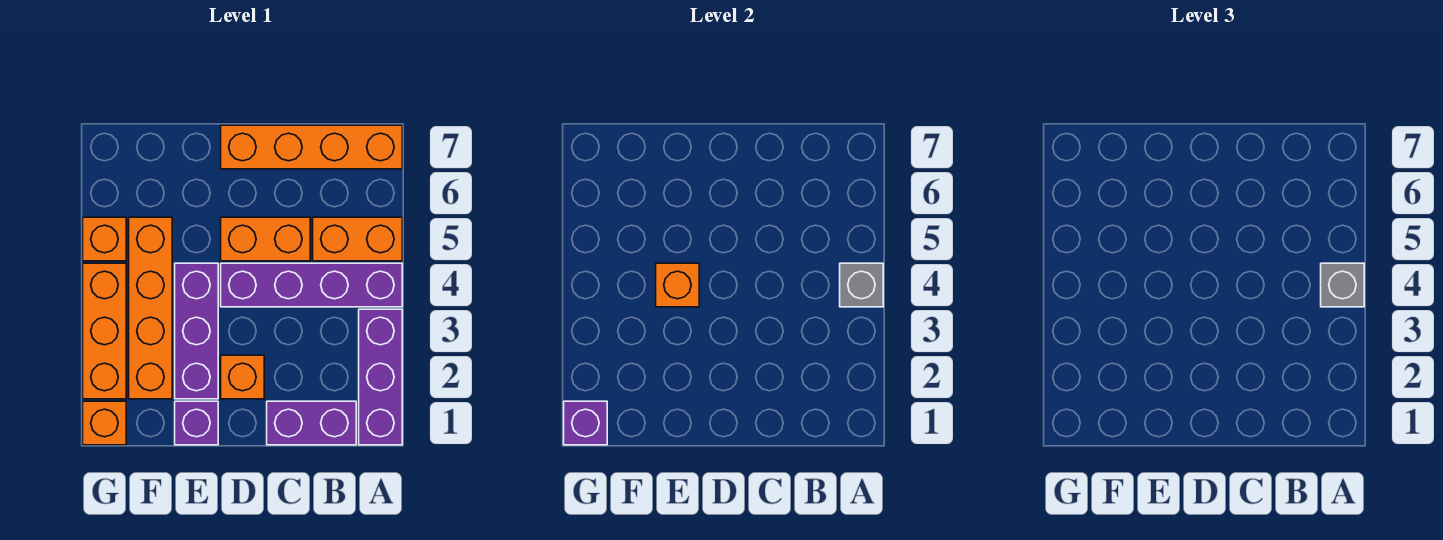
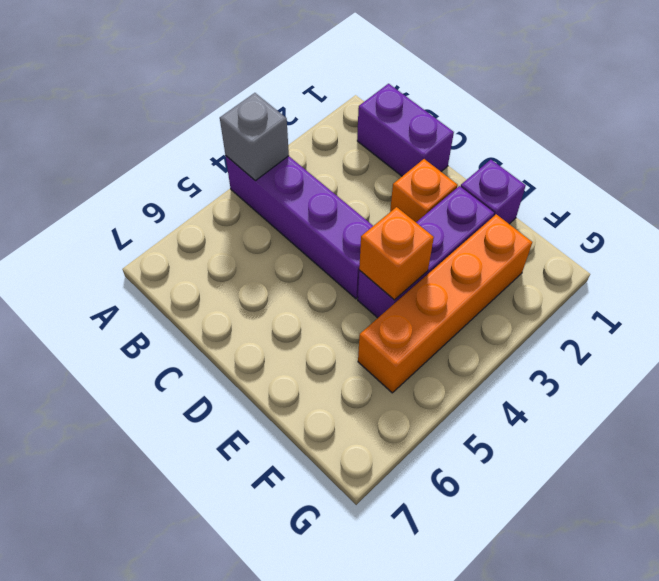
none -> purple brick A1:A3 level 1
none -> orange brick A5:B5 level 1
none -> orange brick A7:D7 level 1

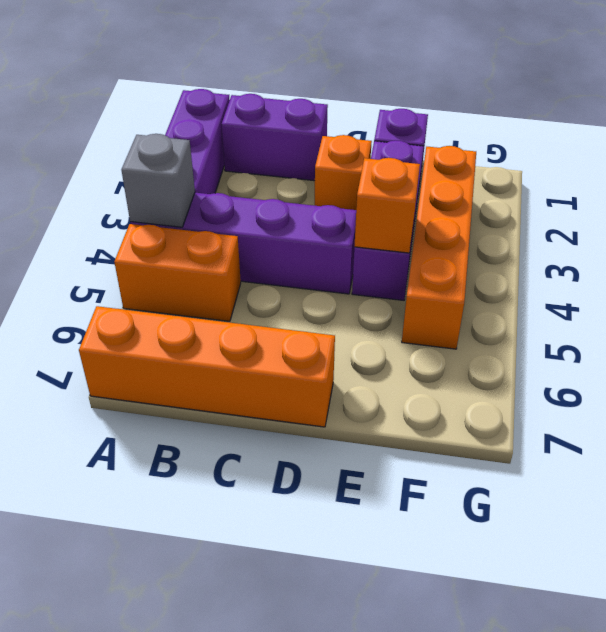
none -> orange brick C5:D5 level 1
none -> orange brick G1 level 1
none -> orange brick G2:G4 level 1

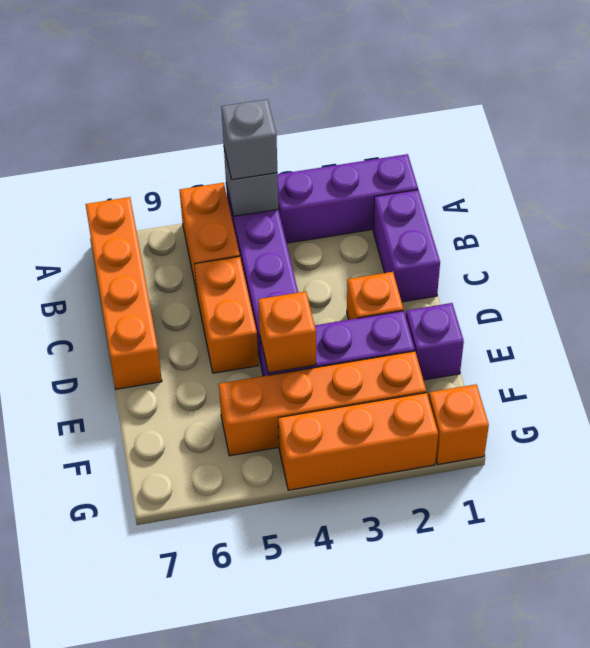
none -> orange brick G5 level 1
none -> purple brick G1 level 2

